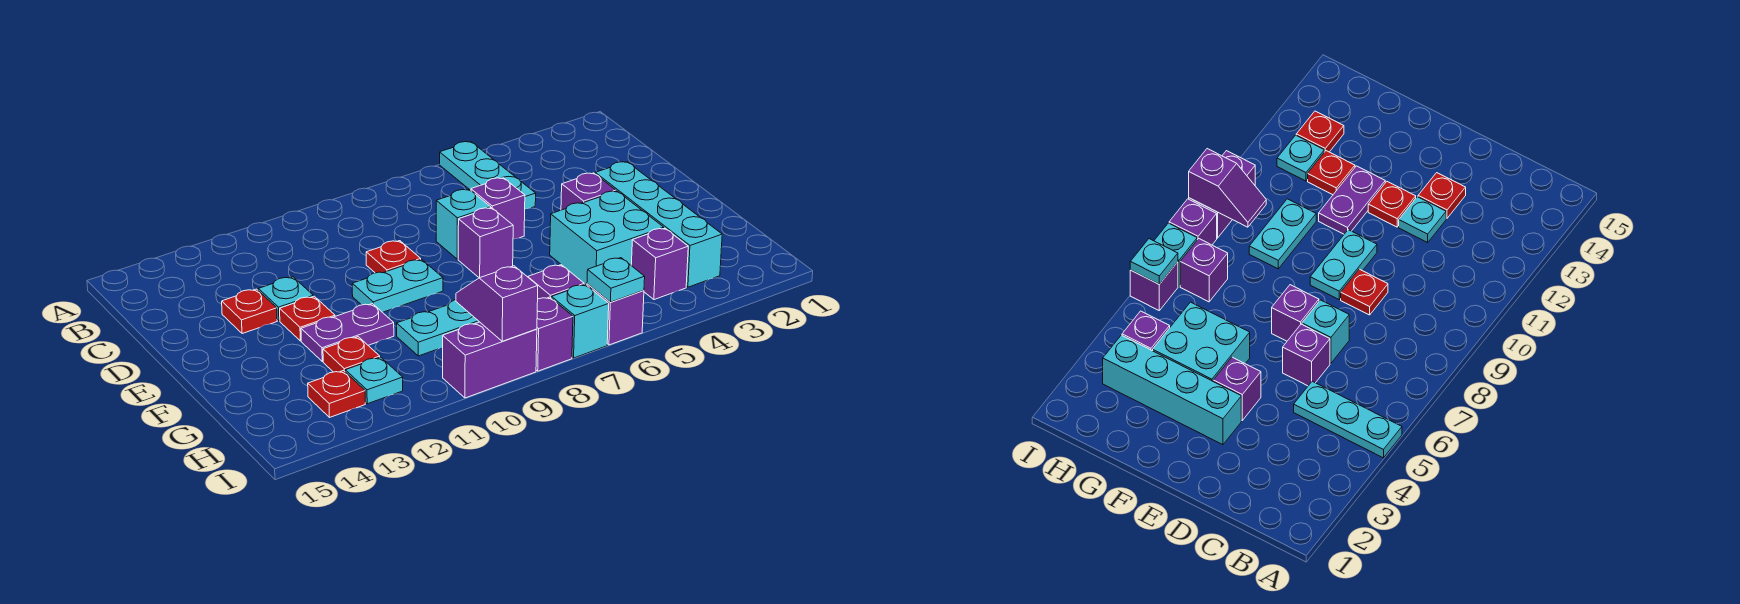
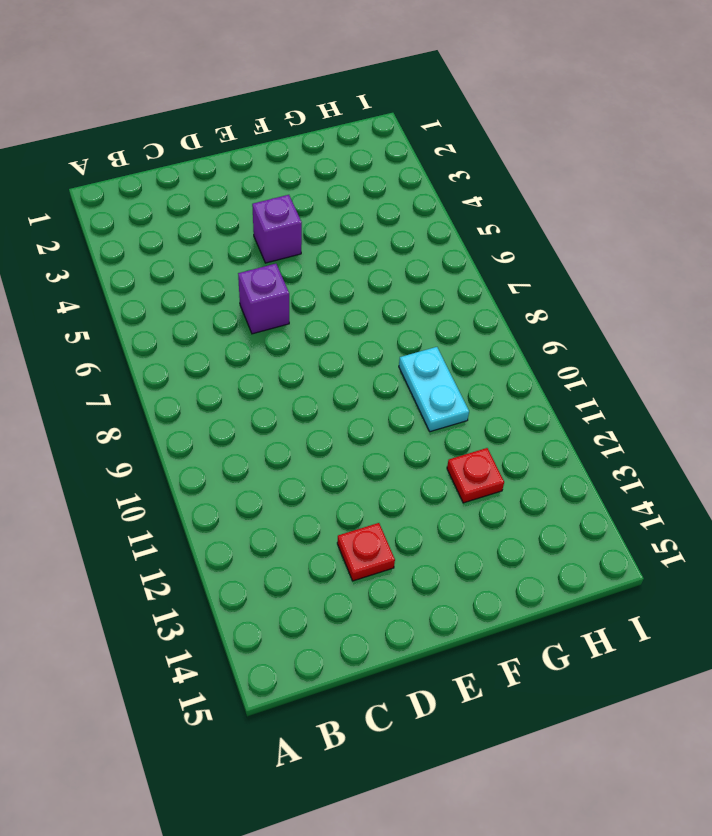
none -> cyan plate A5:C5 level 1
none -> cyan brick D7 level 1
none -> red plate D9 level 1

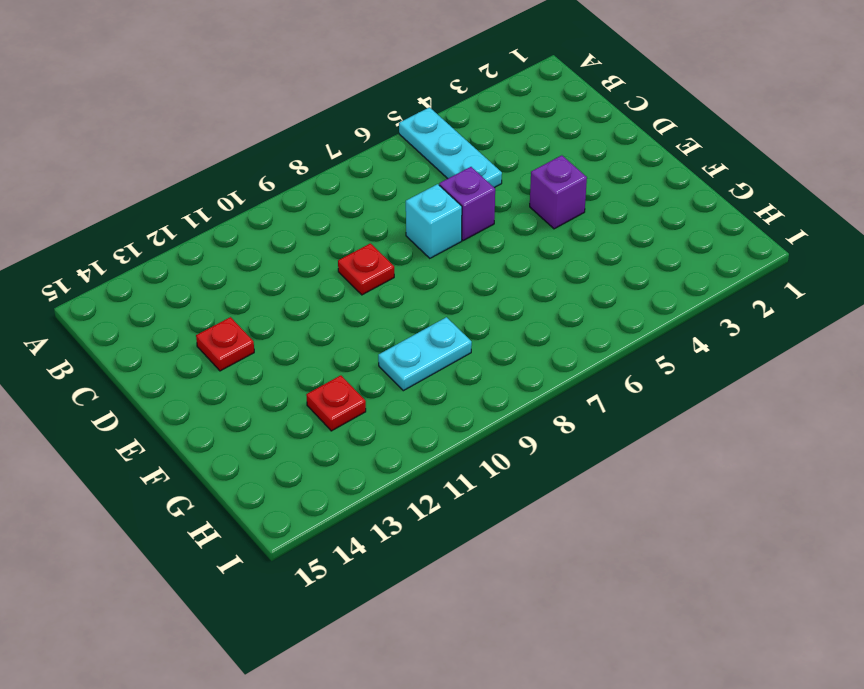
none -> cyan plate D12 level 1
none -> cyan brick E3:H3 level 1
none -> purple brick E7 level 1

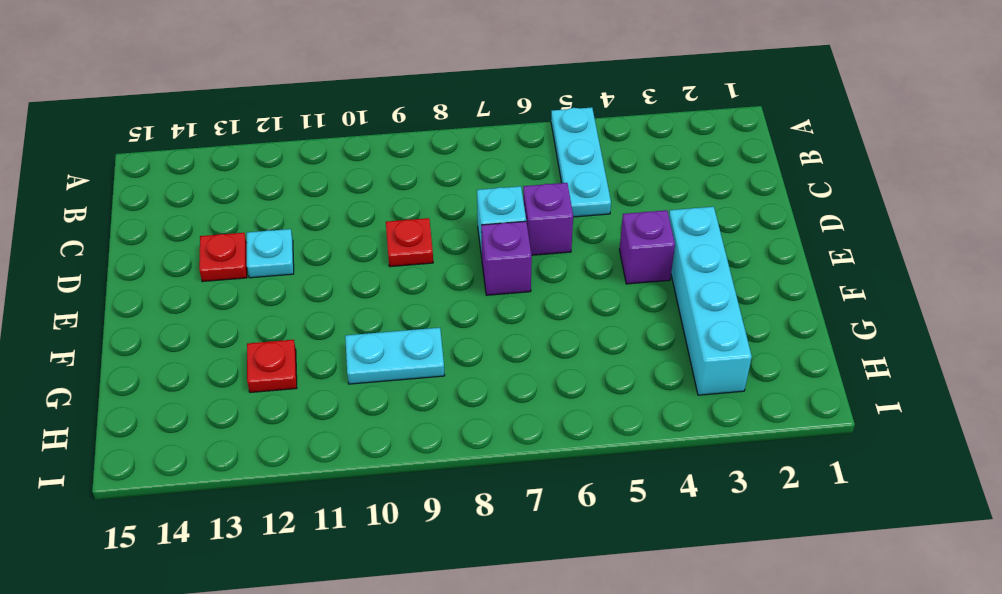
none -> cyan plate E9:E10 level 1
none -> red plate E12 level 1
none -> cyan brick F4:G5 level 1

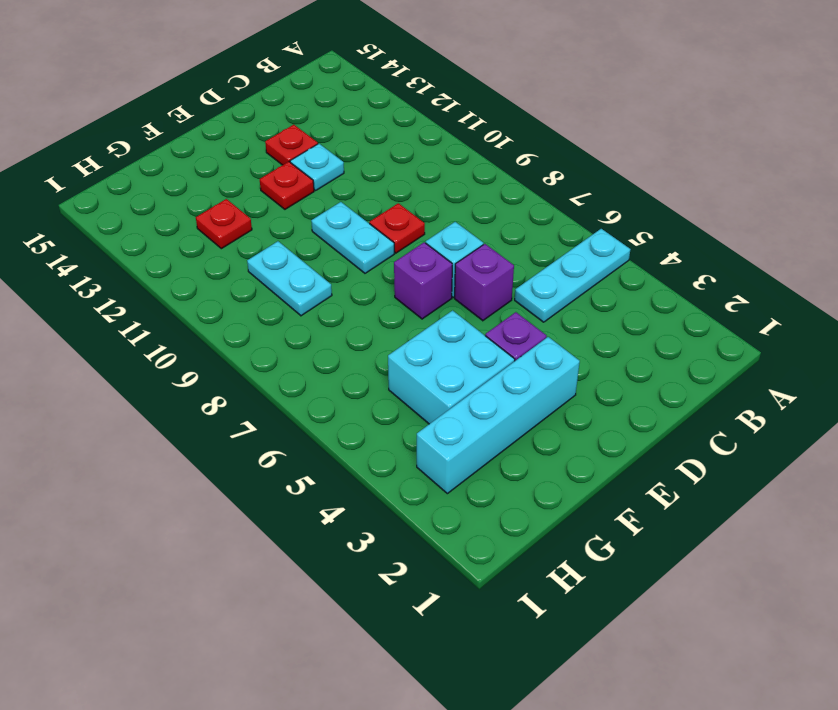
none -> purple plate F11:F12 level 1
none -> purple brick H4 level 1
none -> purple brick H7 level 1

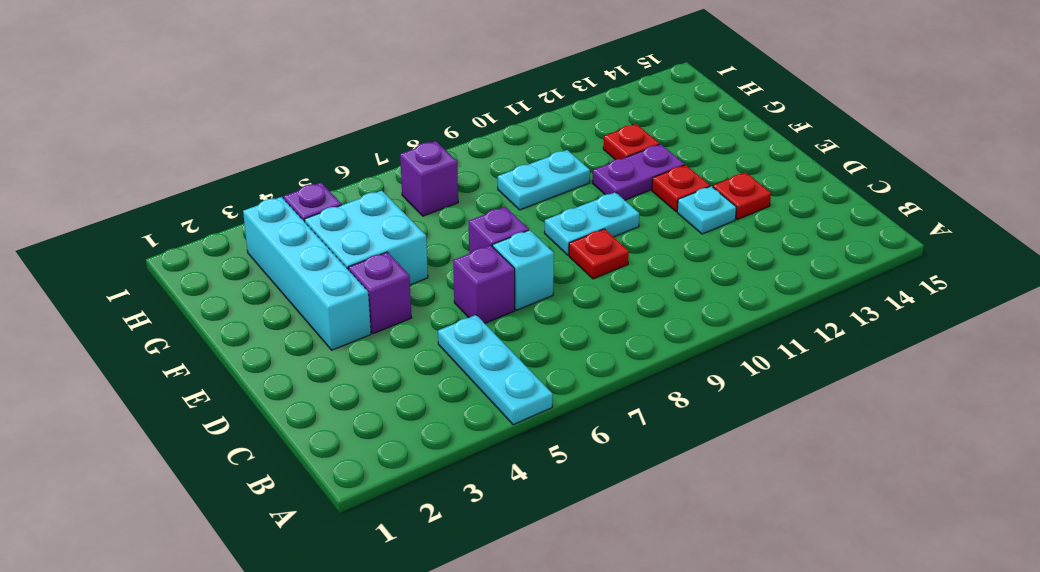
none -> cyan plate H12 level 1
none -> red plate H13 level 1
none -> purple brick I6 level 1

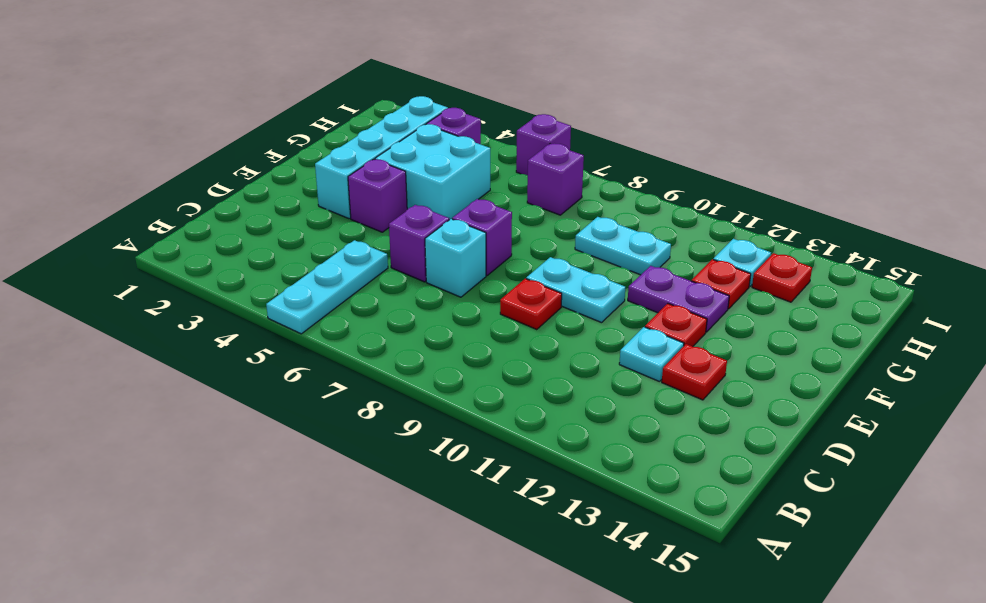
none -> cyan brick I7 level 1
none -> purple brick I8 level 1
none -> purple brick I9:I10 level 1

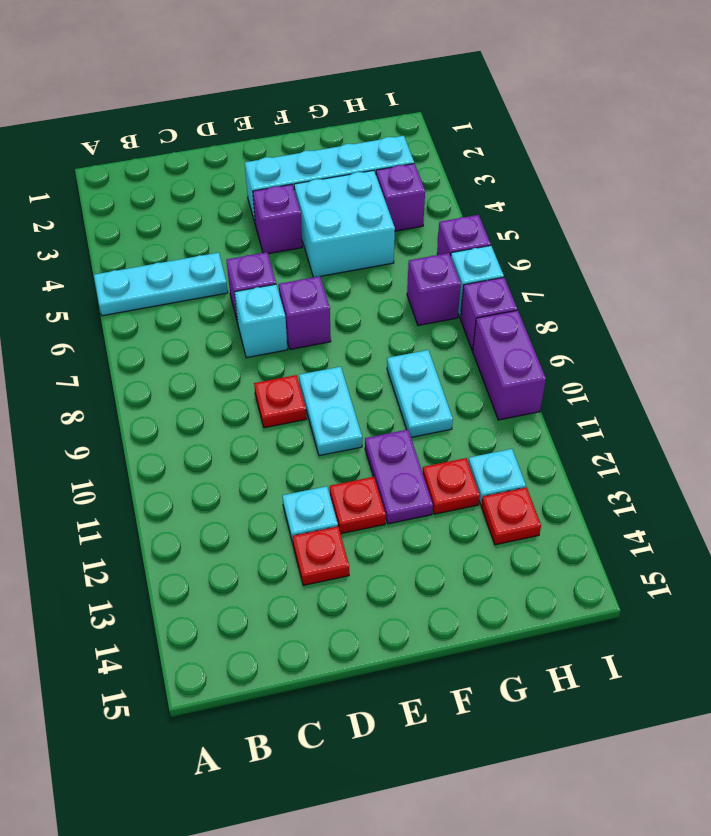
none -> purple slope H9:I9 level 2 top I
none -> cyan plate I6 level 2

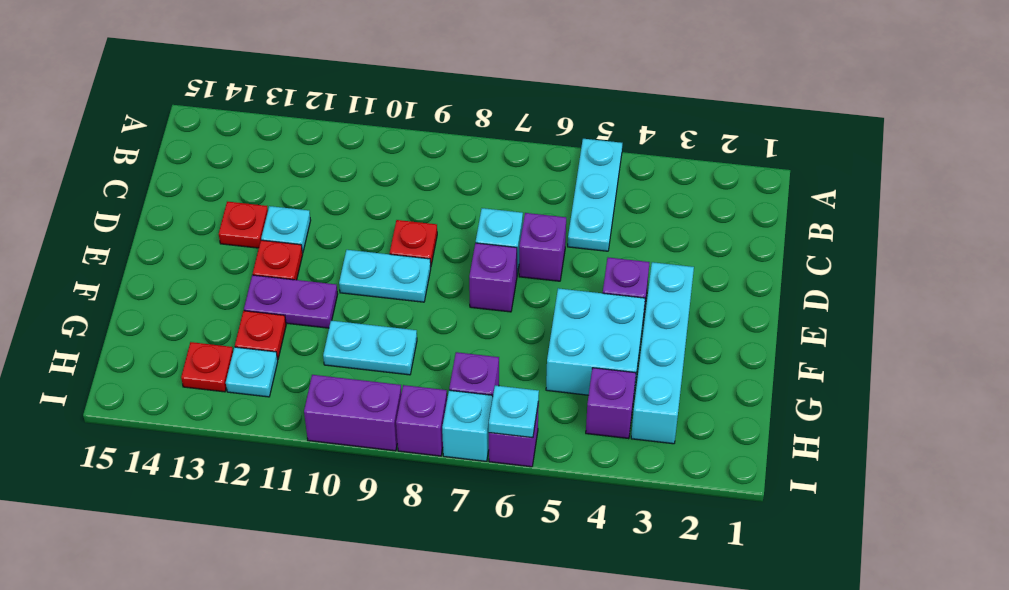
none -> purple slope H9:I9 level 2 top I

